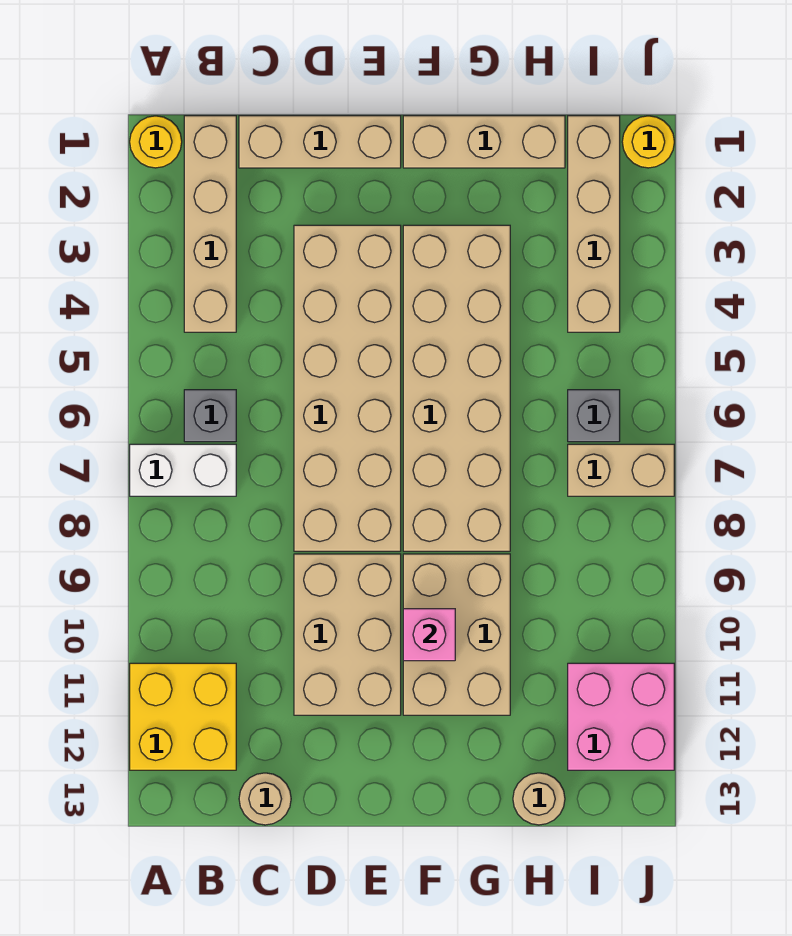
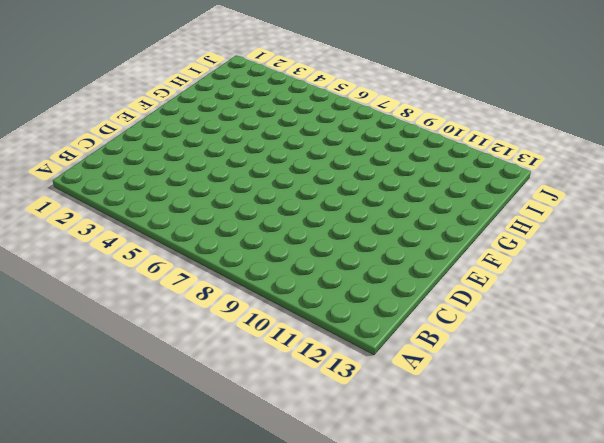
none -> yellow round brick A1 level 1
none -> white brick A7:B7 level 1
none -> yellow brick A11:B12 level 1

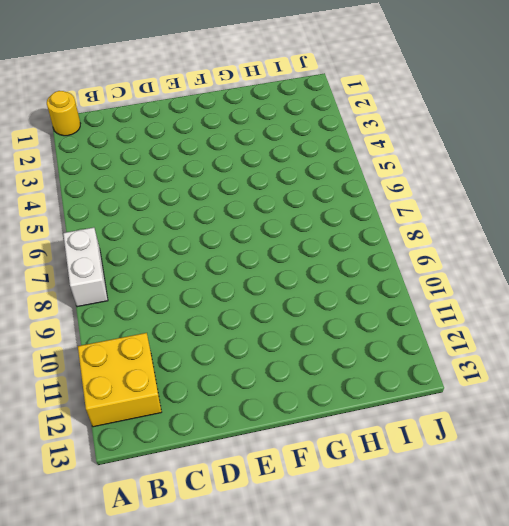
white brick A7:A8 level 1 -> white brick A7:B7 level 1
none -> tan brick B1:B4 level 1
none -> grey brick B6 level 1
none -> tan brick C1:E1 level 1

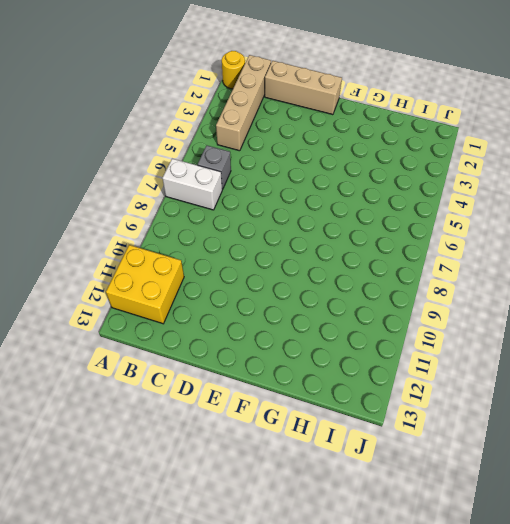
none -> tan round brick C13 level 1
none -> tan brick D3:E8 level 1
none -> tan brick D9:E11 level 1

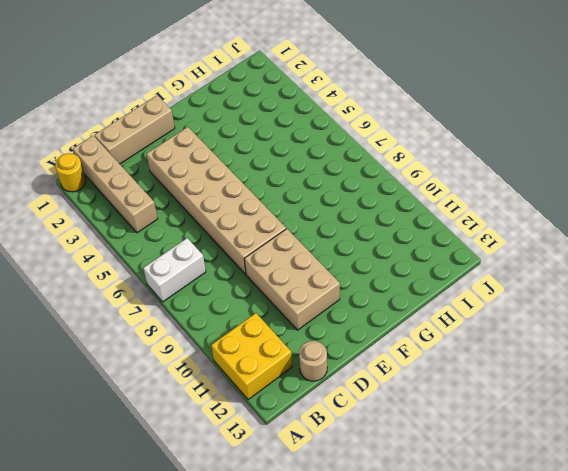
none -> grey brick B6 level 1
none -> tan brick F1:H1 level 1
none -> tan brick F3:G8 level 1

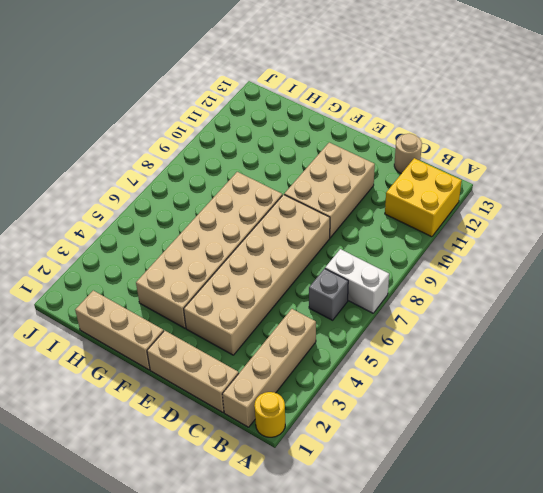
none -> tan brick F9:G11 level 1
none -> tan round brick H13 level 1
none -> tan brick I1:I4 level 1

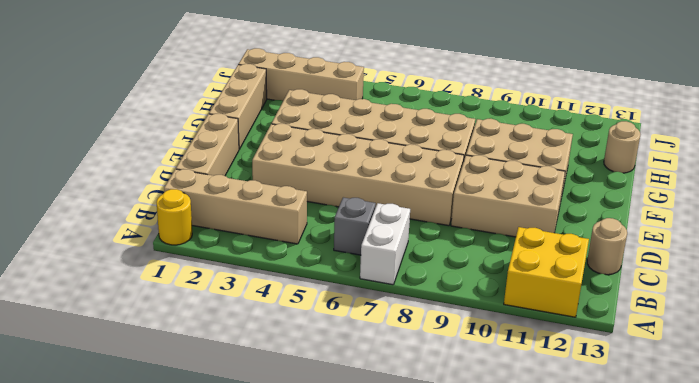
none -> grey brick I6 level 1
none -> tan brick I7:J7 level 1
none -> pink brick I11:J12 level 1

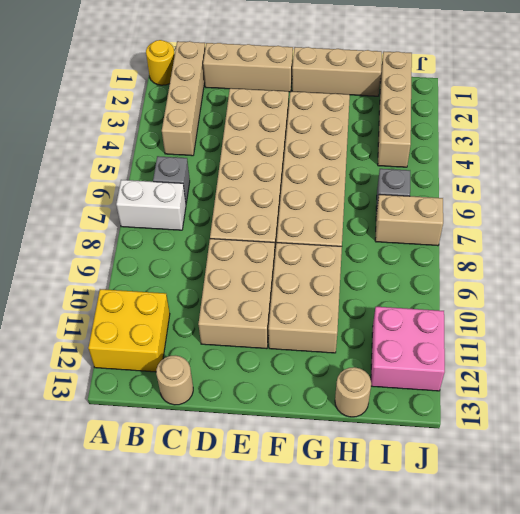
none -> yellow round brick J1 level 1
none -> pink brick F10 level 2

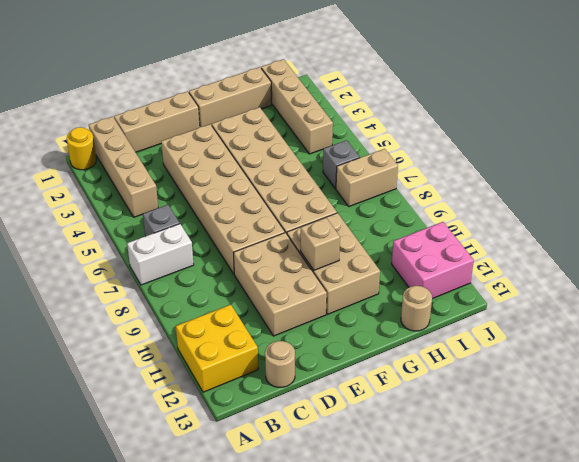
tan brick F10 level 2 -> pink brick F10 level 2
none -> yellow round brick J1 level 1

